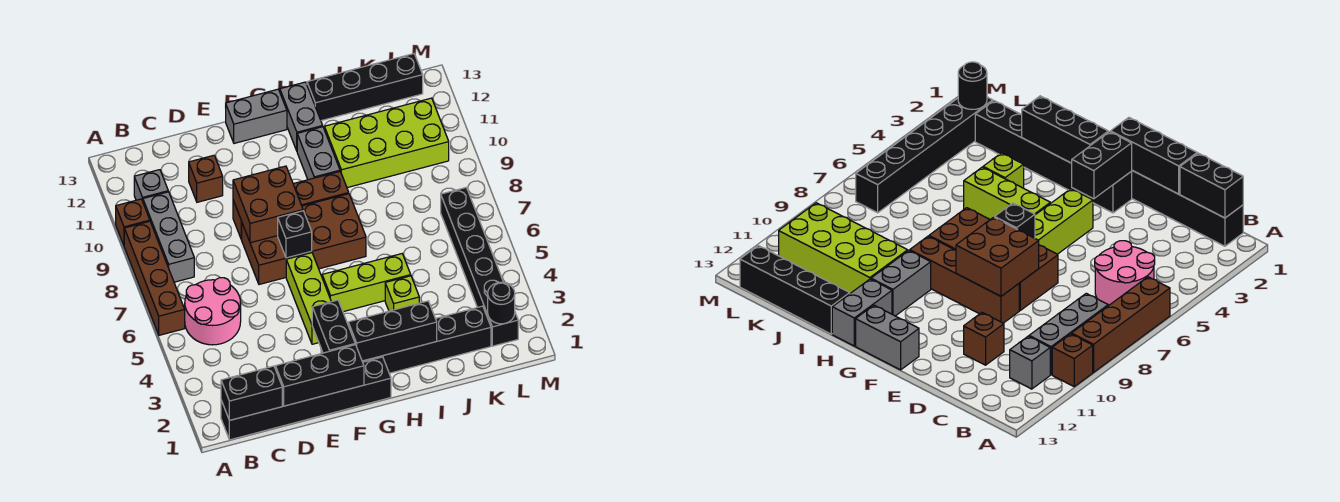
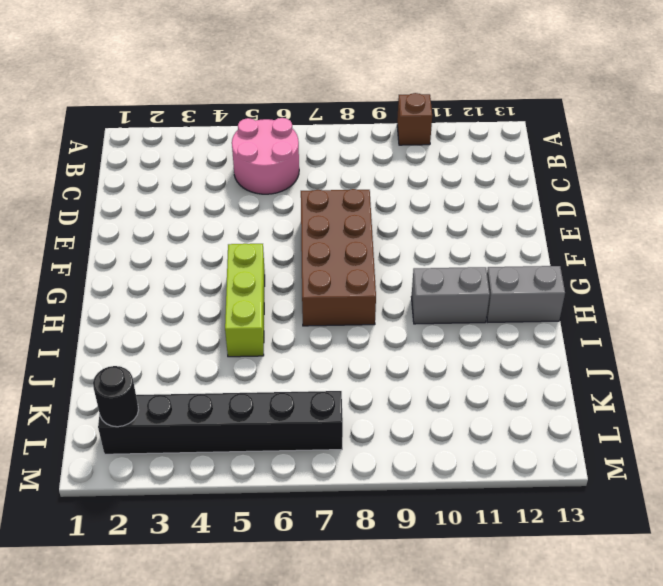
none -> brown brick A6:A9 level 1
none -> black brick B1:G1 level 1
none -> grey brick B8:B10 level 1

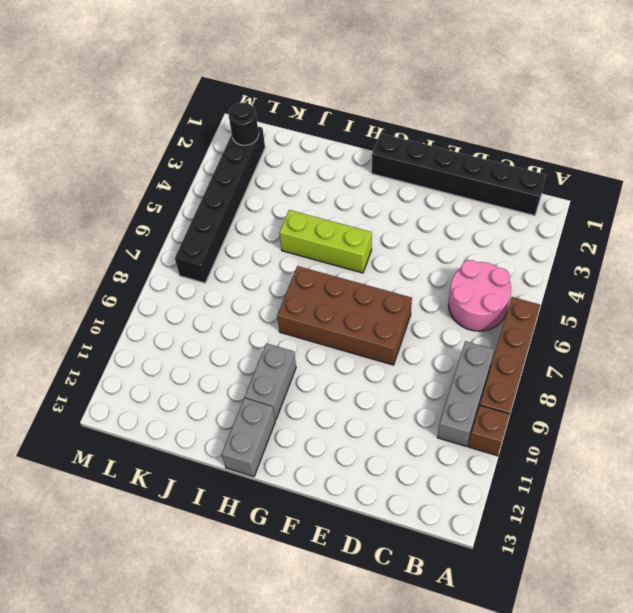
none -> grey brick B11 level 1
none -> brown brick D11 level 1
none -> brown brick E9:H9 level 1

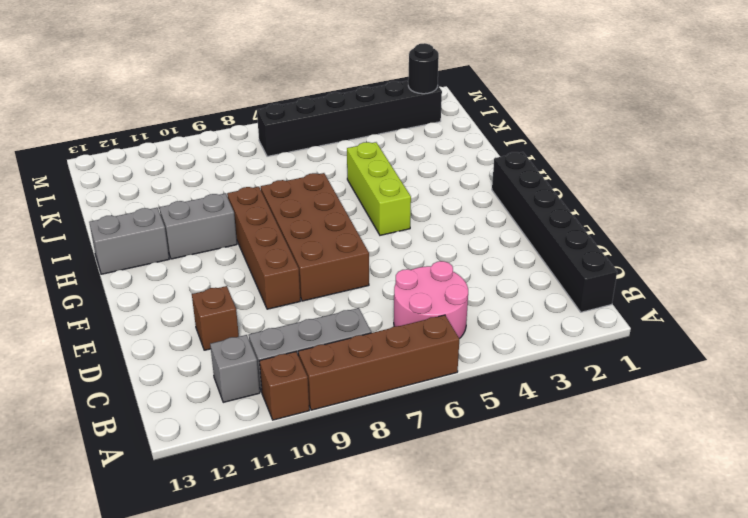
none -> black brick F2:K2 level 1
none -> lime brick F4:F6 level 1
none -> grey brick F13:G13 level 1

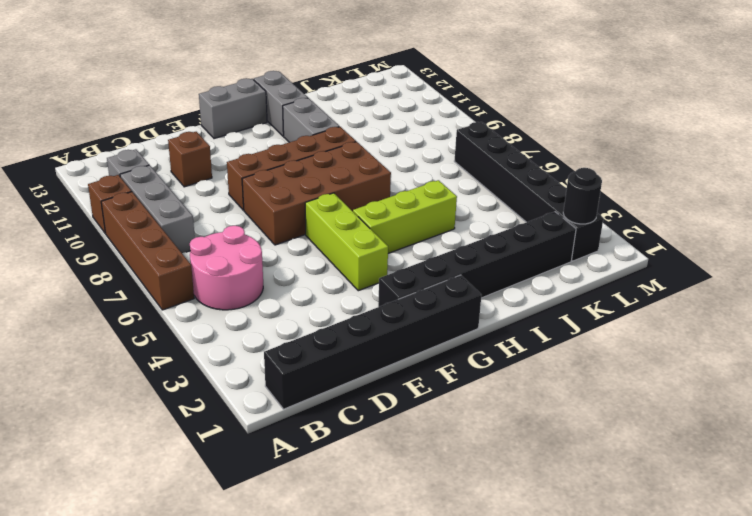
none -> lime brick I4 level 1
none -> lime brick I10:L11 level 1
none -> black brick I13:L13 level 1

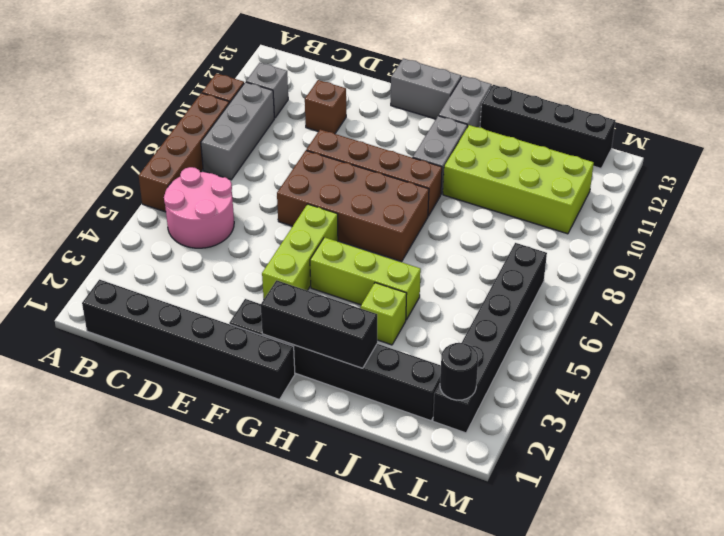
none -> black brick B1:C1 level 2
none -> black brick D1:F1 level 2
none -> brown brick E8:F9 level 2

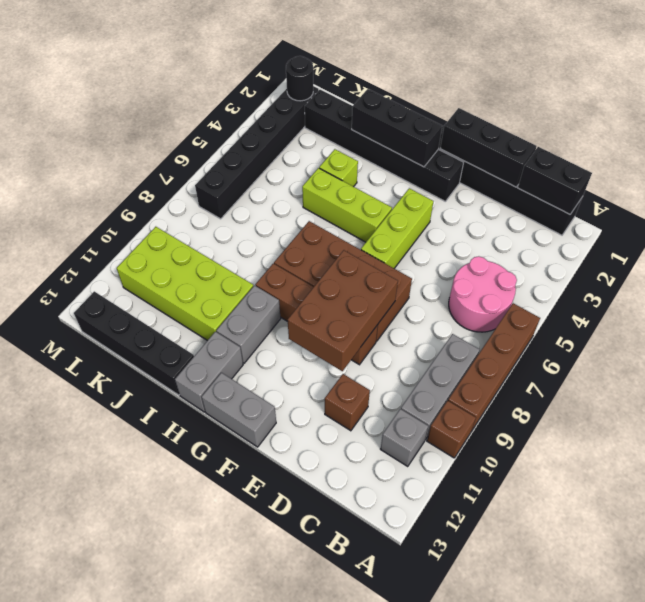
brown brick E8:F10 level 2 -> brown brick E8:F9 level 2
none -> black brick F2:F3 level 2
none -> black brick F7 level 2

